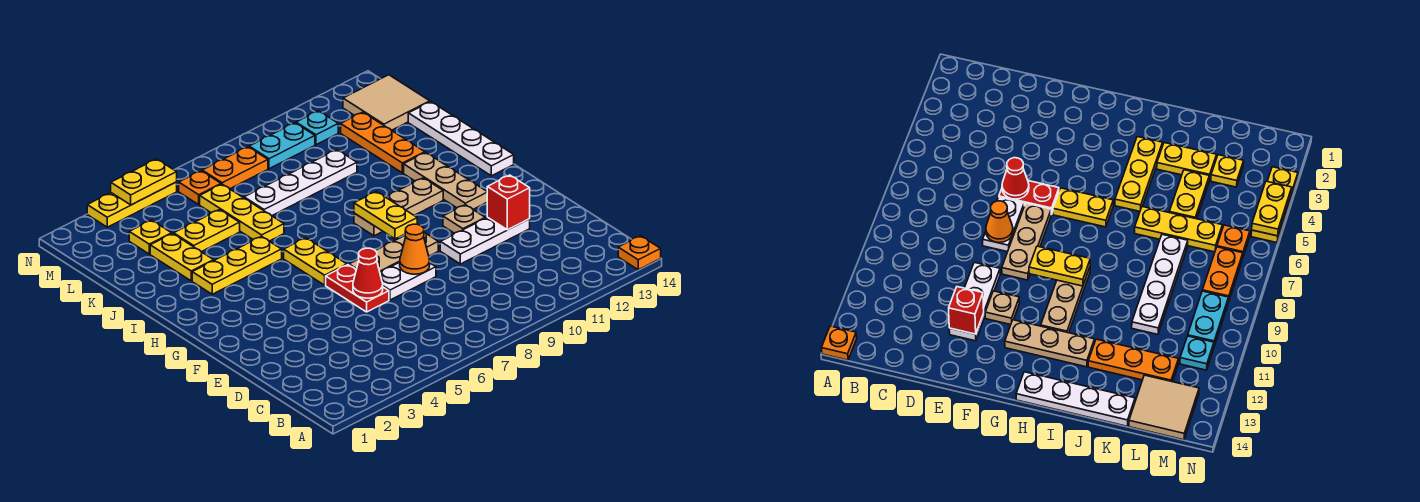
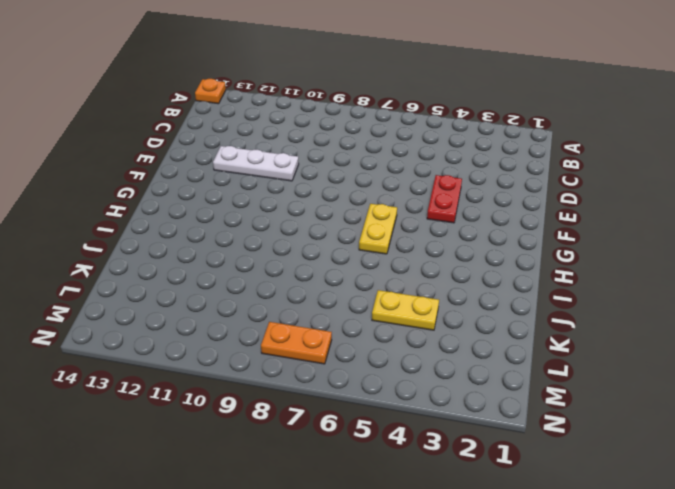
red plate E4:F4 level 1 -> red plate E6:F6 level 1
none -> white plate E7:E8 level 1
none -> tan plate F7:F9 level 1
none -> tan plate F11 level 1

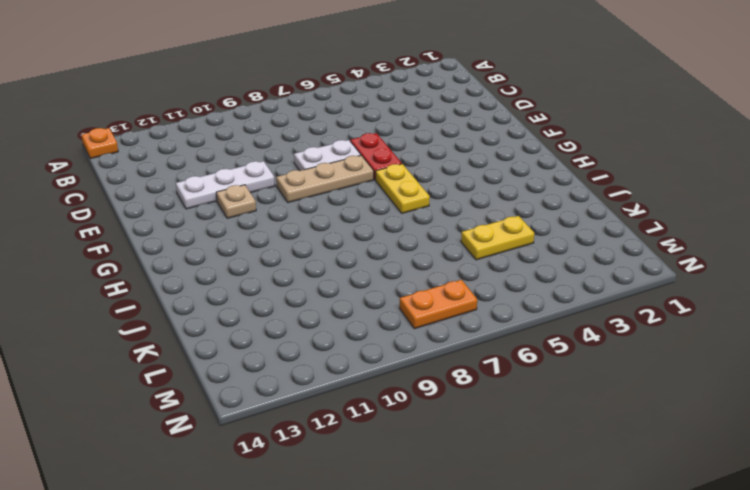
none -> tan plate G12:I12 level 1
none -> tan plate H9:H11 level 1
none -> white plate H14:K14 level 1

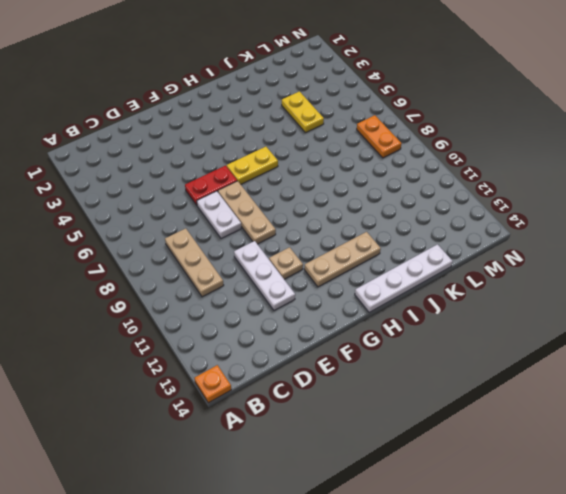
tan plate C8:C10 level 1 -> tan plate H9:H11 level 1
none -> yellow plate I3:I5 level 1
none -> yellow plate J3:K3 level 1
none -> yellow plate J6:L6 level 1

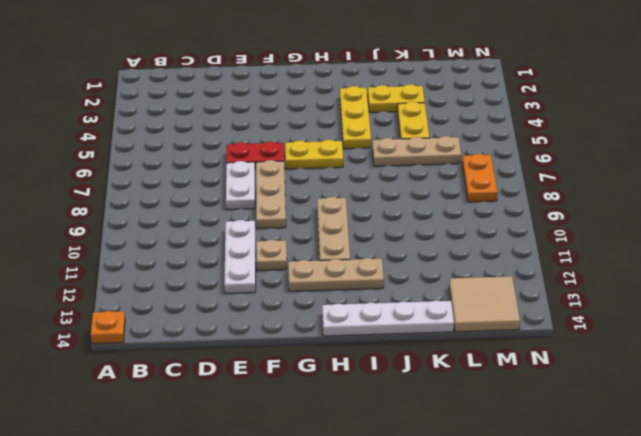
tan plate J6:L6 level 1 -> yellow plate J6:L6 level 1
none -> orange plate J12:L12 level 1
none -> white plate K7:K10 level 1
none -> yellow plate L3 level 1

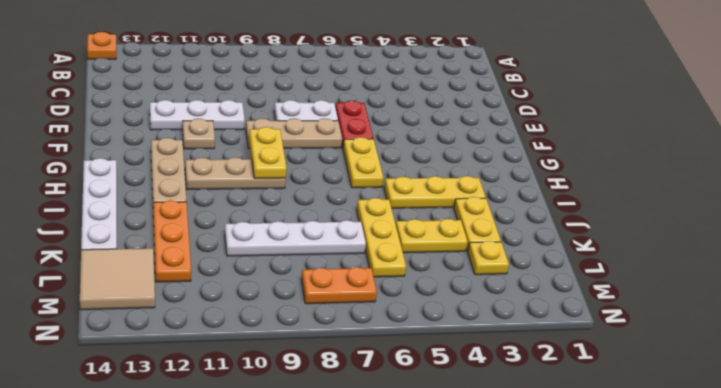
none -> orange plate M6 level 1
none -> cyan plate M9:M10 level 1
none -> cyan plate M11 level 1

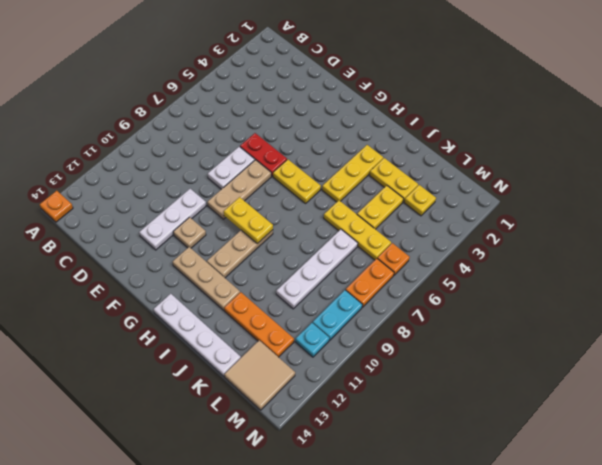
none -> yellow plate N3:N5 level 1
none -> red cone E6 level 2
none -> orange cone E8 level 2

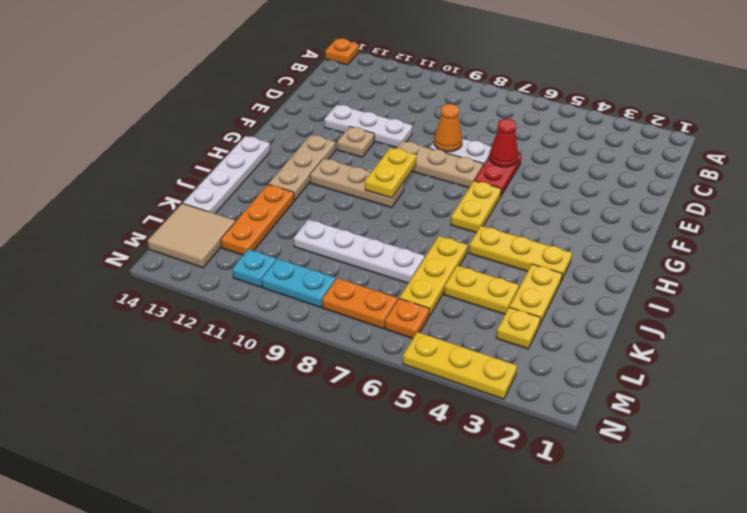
none -> red brick E12 level 2
none -> yellow plate N4:N5 level 2

